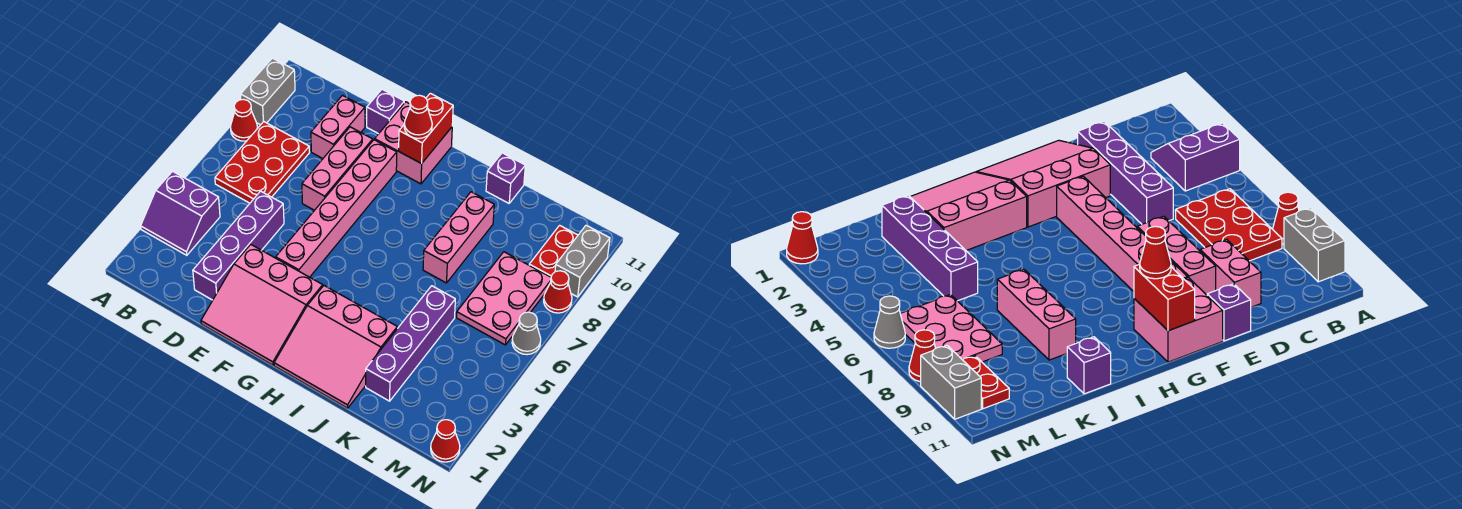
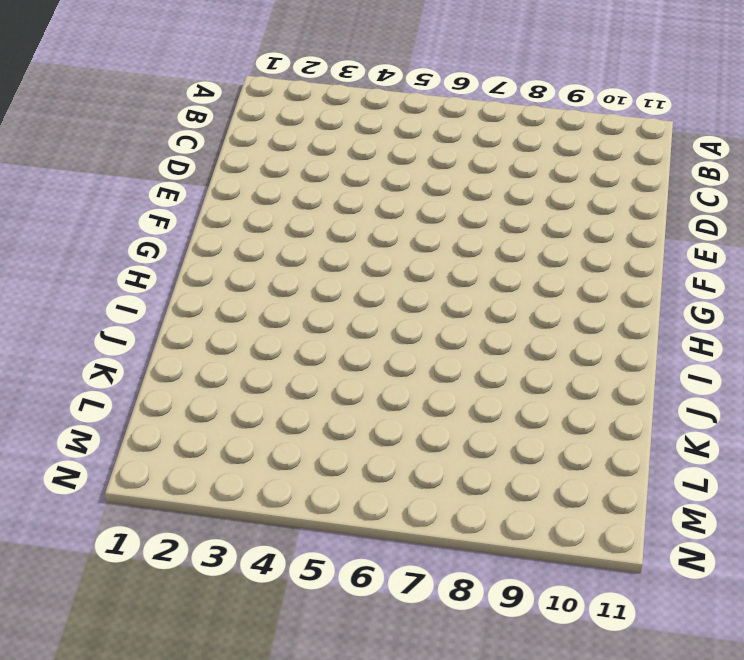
none -> purple slope A3:B4 level 1 top 4
none -> red cone A8 level 1
none -> grey brick A9:A10 level 1

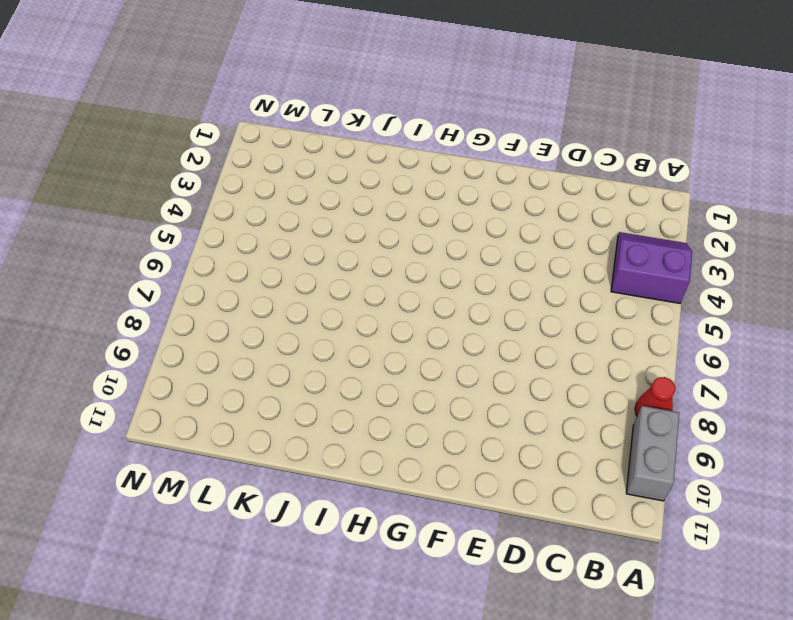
none -> red plate B6:C8 level 1
none -> purple brick D2:D5 level 1
none -> pink brick D9:D10 level 1

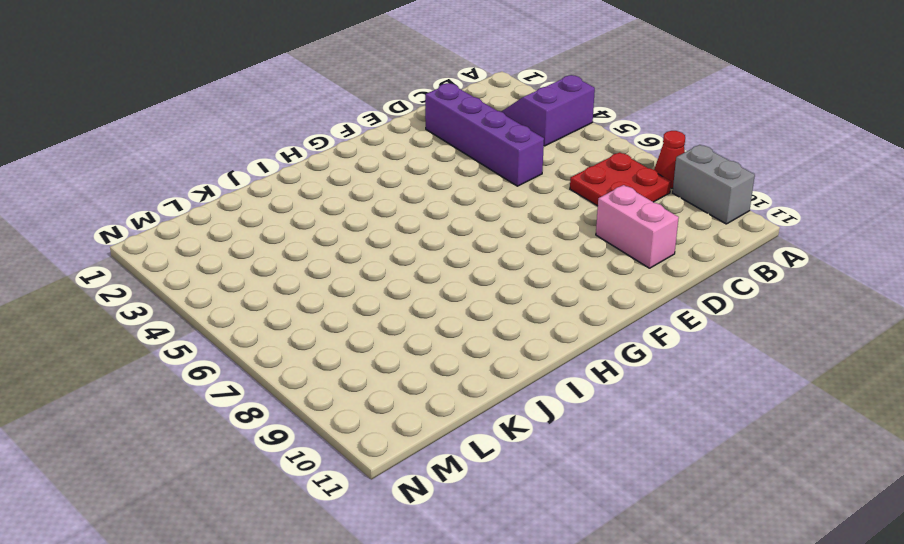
red plate B7:C8 level 1 -> red plate B6:C8 level 1
none -> pink slope E1:G3 level 1 top 3
none -> pink brick E7:E9 level 1
none -> purple brick E11 level 1

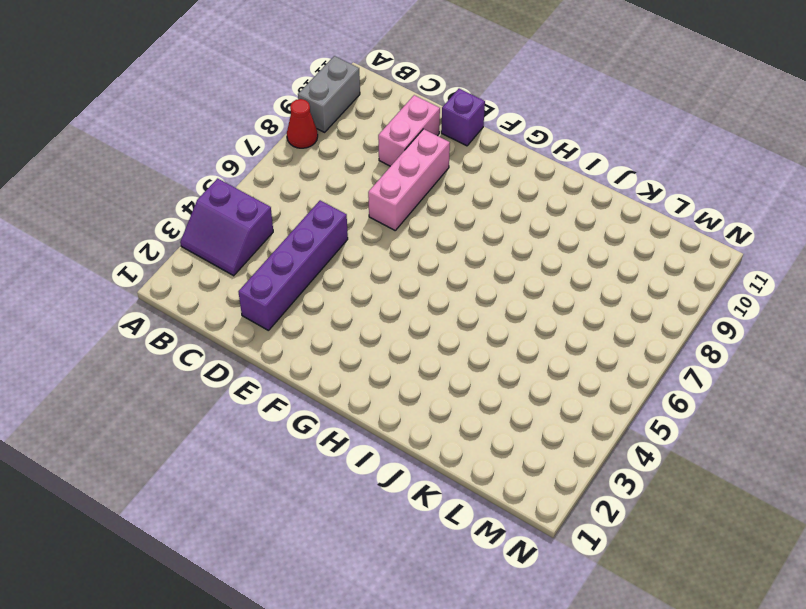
none -> red plate B6:C8 level 1
none -> pink slope E1:G3 level 1 top 3
none -> pink brick F4:F9 level 1

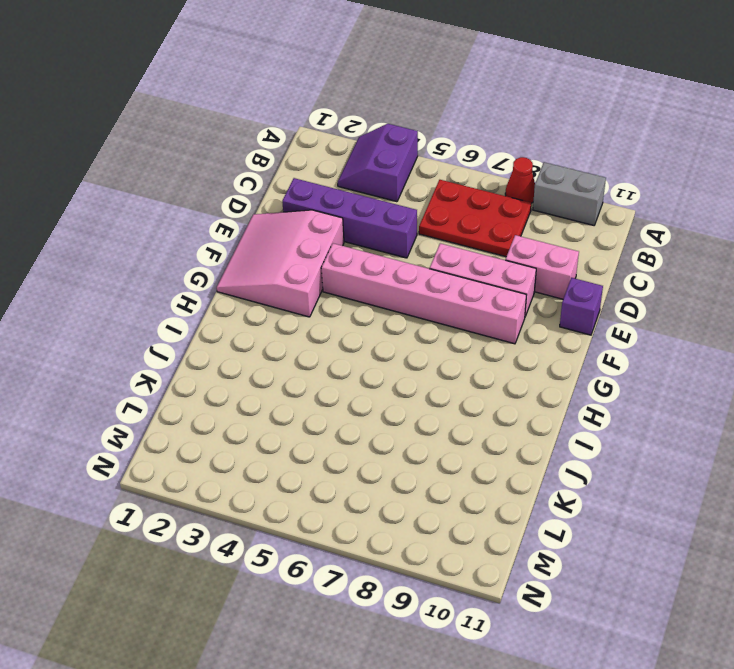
none -> pink brick F10:G11 level 1
none -> pink slope H1:J3 level 1 top 3
none -> pink brick J7:J9 level 1

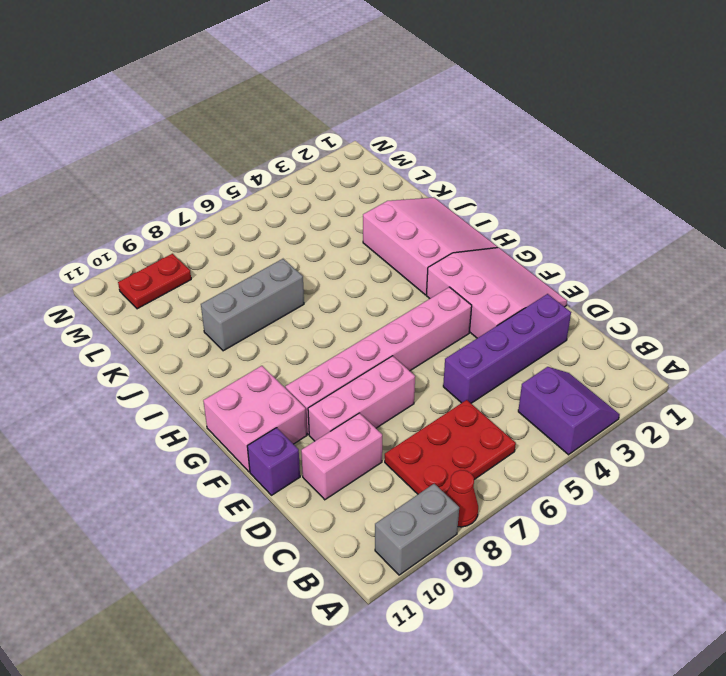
grey brick J7:J9 level 1 -> pink brick J7:J9 level 1
none -> purple brick J11 level 1
none -> purple brick K2:K5 level 1
none -> pink plate L6:M8 level 1

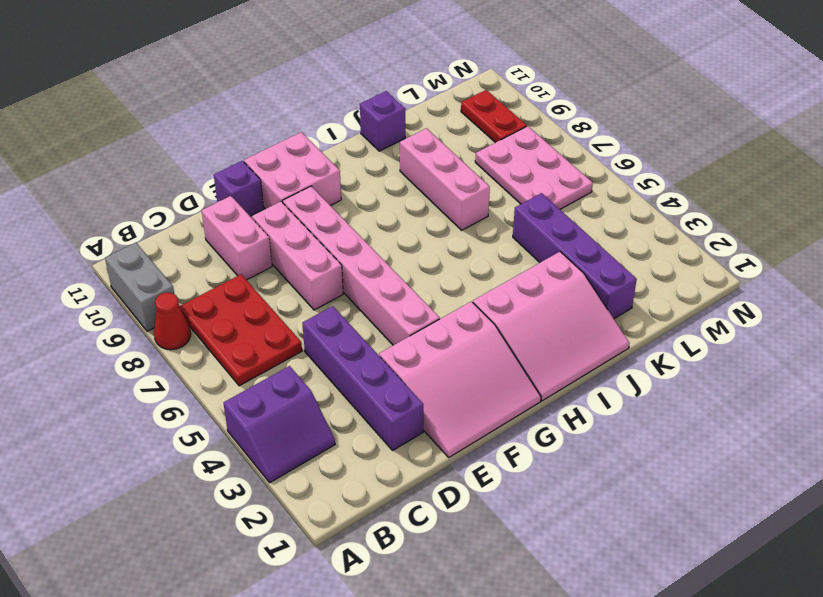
none -> red cone N1 level 1
none -> grey cone N6 level 1
none -> red cone N8 level 1

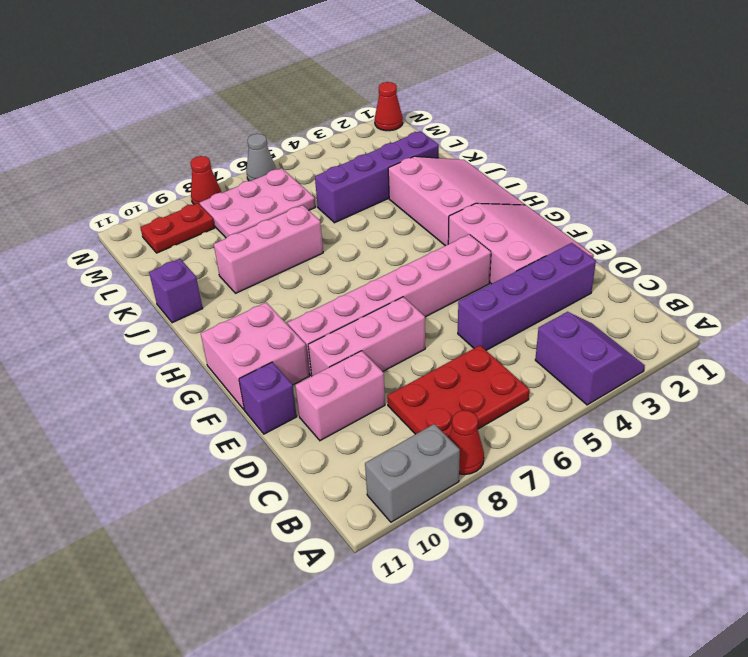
none -> grey brick N9:N10 level 1
none -> red brick G10:G11 level 2
none -> red cone G10 level 3

